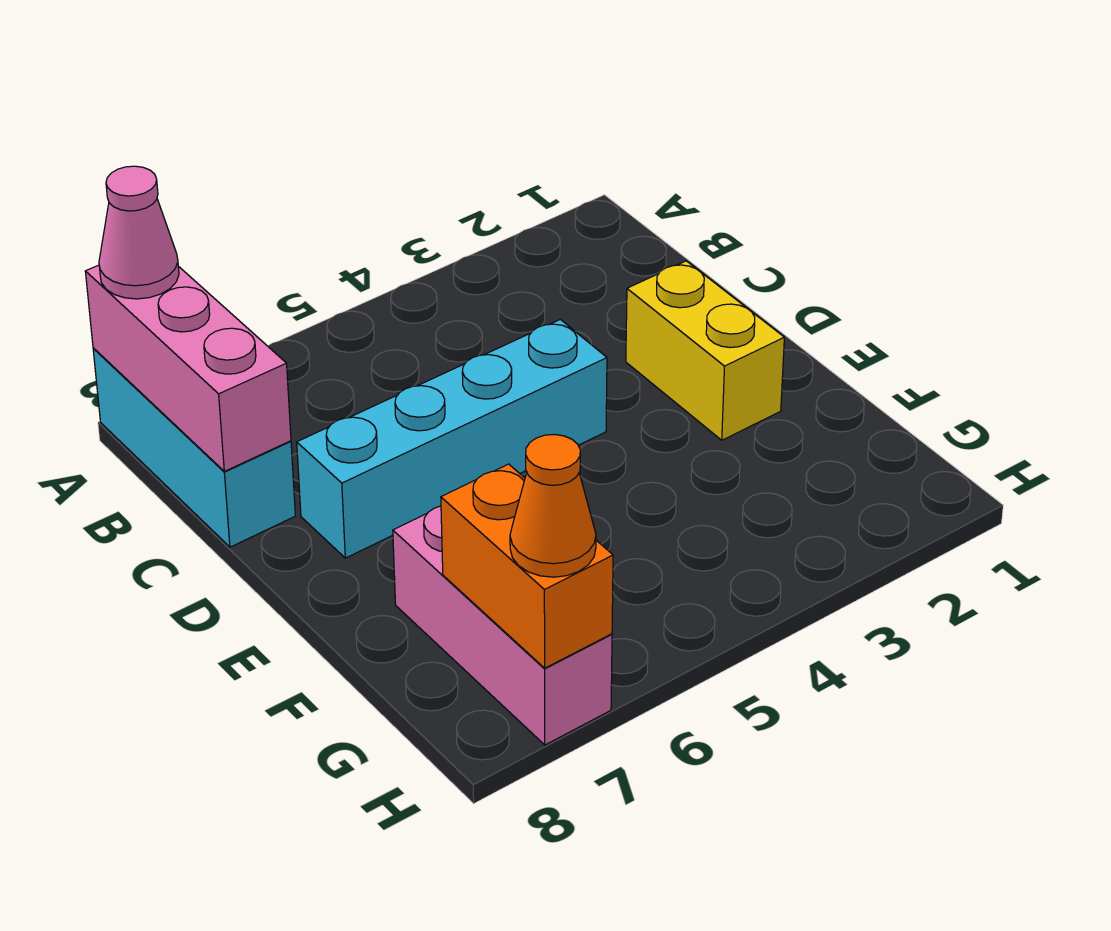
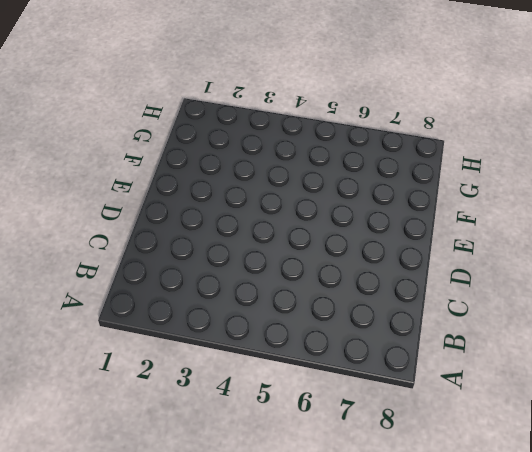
none -> cyan brick A8:C8 level 1
none -> yellow brick D2:E2 level 1

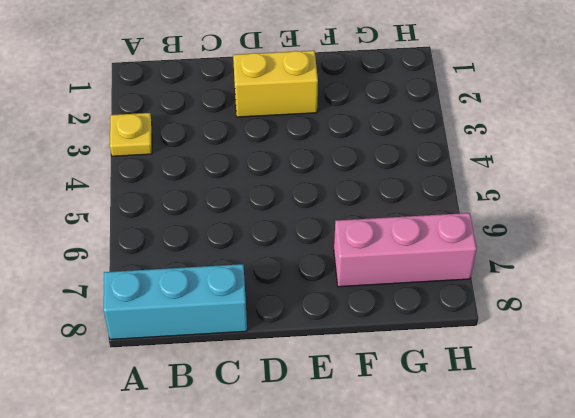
yellow plate A3 level 1 -> none
none -> cyan brick D4:D7 level 1
none -> pink brick A8:C8 level 2

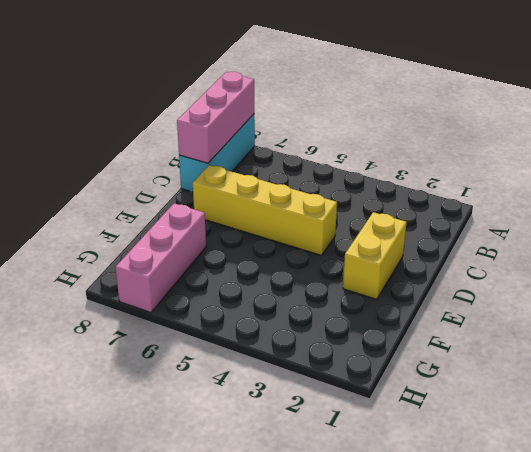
yellow brick D4:D7 level 1 -> cyan brick D4:D7 level 1
none -> orange brick G7:H7 level 2
none -> pink cone A8 level 3

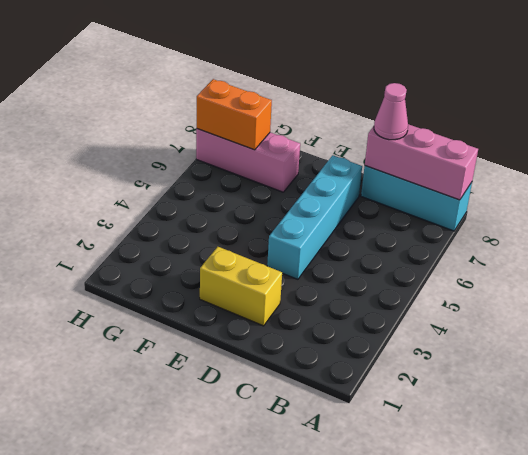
pink cone C8 level 3 -> pink cone A8 level 3
none -> orange cone H7 level 3

